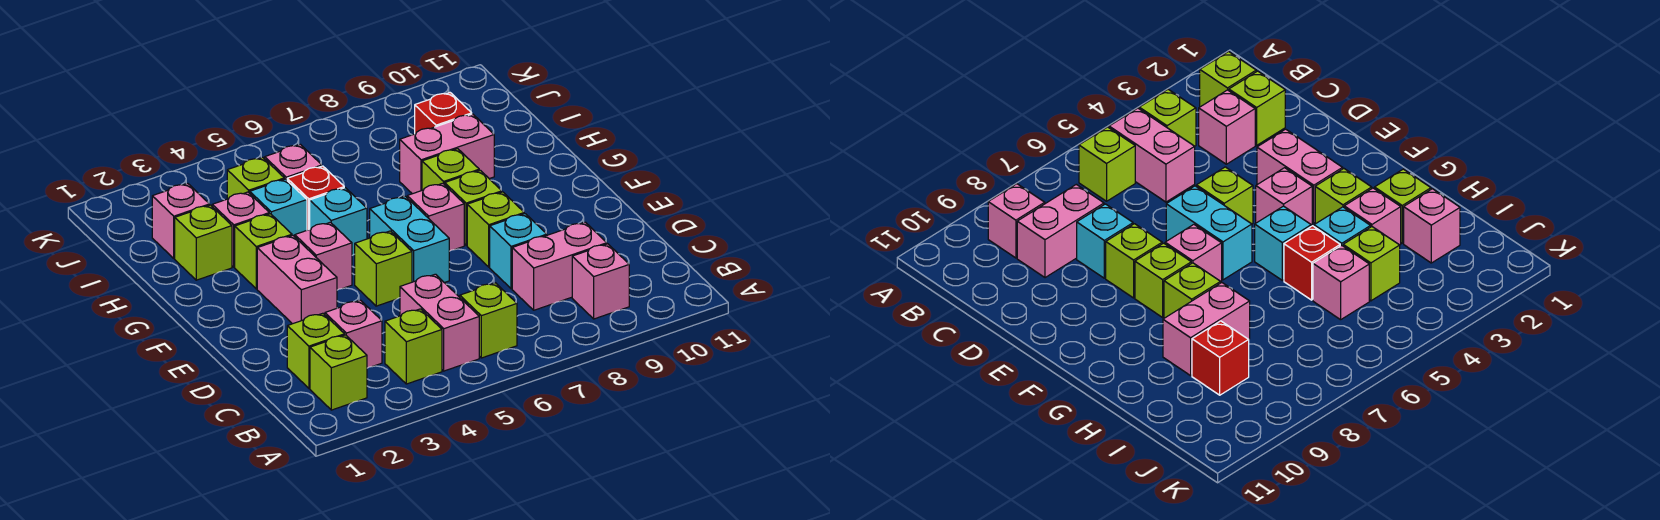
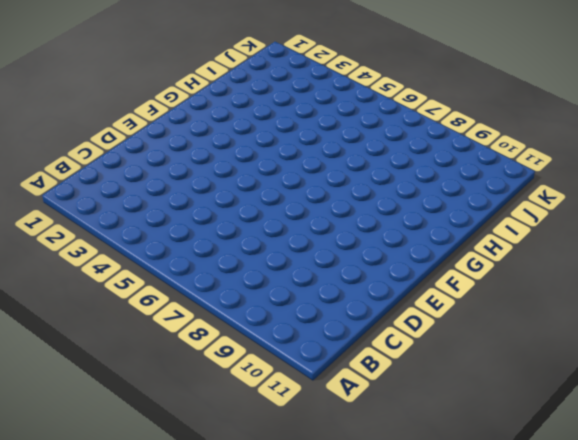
none -> lime brick B2 level 1
none -> lime brick B4 level 1
none -> pink brick B5:C5 level 1

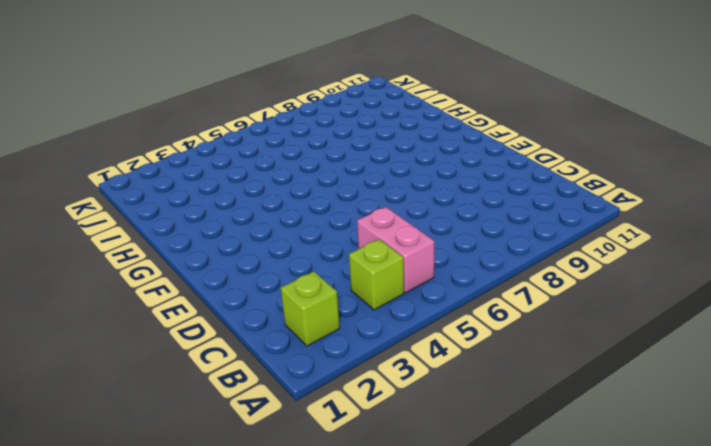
none -> lime brick B6 level 1
none -> pink brick B9 level 1
none -> lime brick C2 level 1

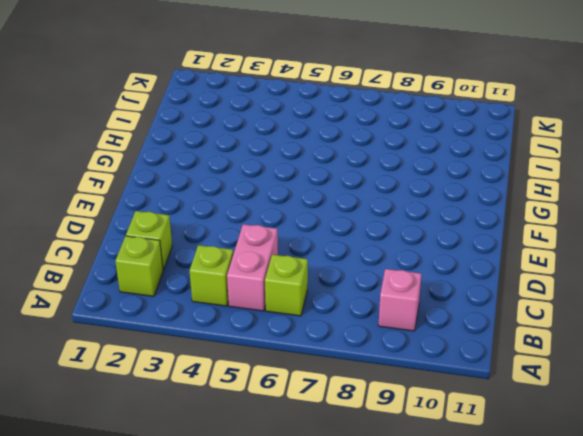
none -> pink brick C3 level 1
none -> pink brick C8:C9 level 1
none -> cyan brick D8 level 1

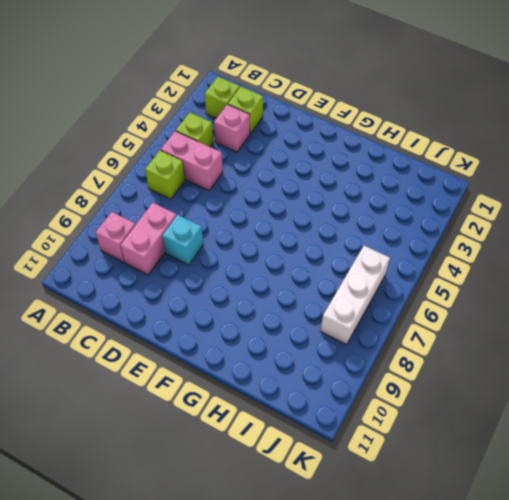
white brick J6:J8 level 1 -> none
none -> pink brick E3:F3 level 1
none -> lime brick E5 level 1
none -> cyan brick E6:F6 level 1

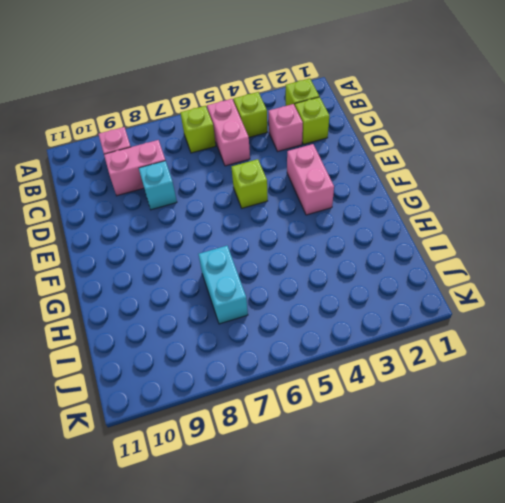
cyan brick H7:I7 level 1 -> cyan brick E6:F6 level 1
none -> lime brick E8 level 1
none -> pink brick F4 level 1
none -> pink brick F7 level 1

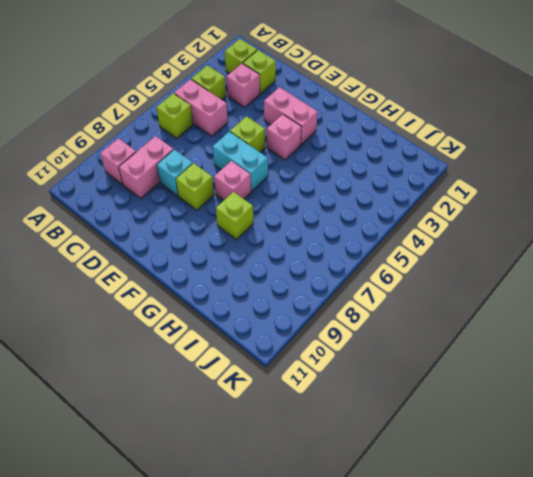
none -> lime brick F8 level 1
none -> lime brick G3 level 1
none -> cyan brick G5 level 1

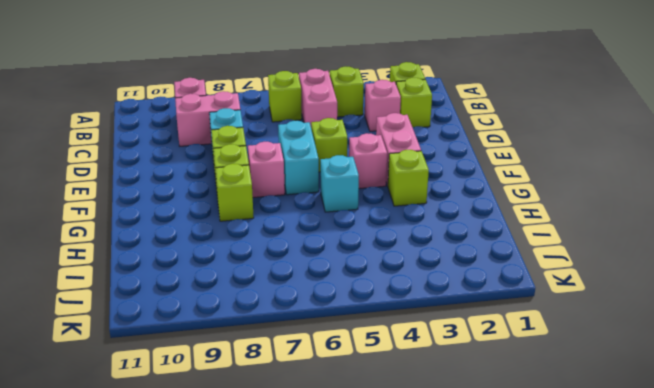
none -> lime brick H2 level 1
none -> pink brick H3 level 1
none -> cyan brick H4 level 1

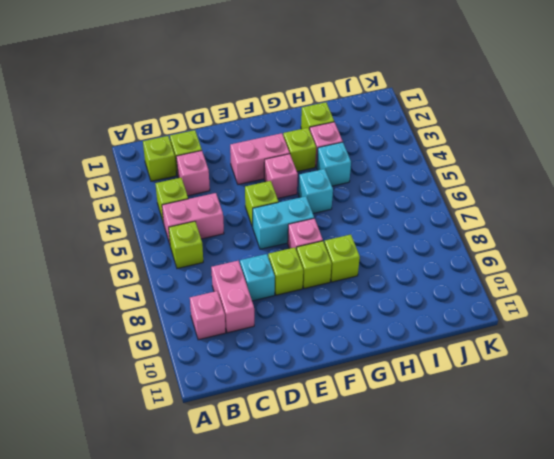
none -> red brick H5 level 1
none -> pink brick H8:H9 level 1
none -> pink brick I2 level 1

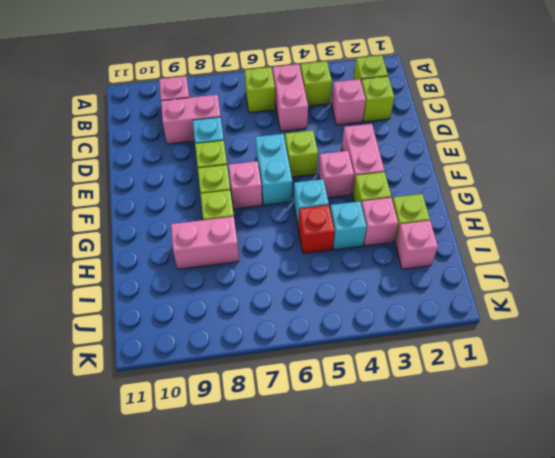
none -> lime brick I4 level 1
none -> pink brick I5 level 1
none -> red brick I9 level 1

